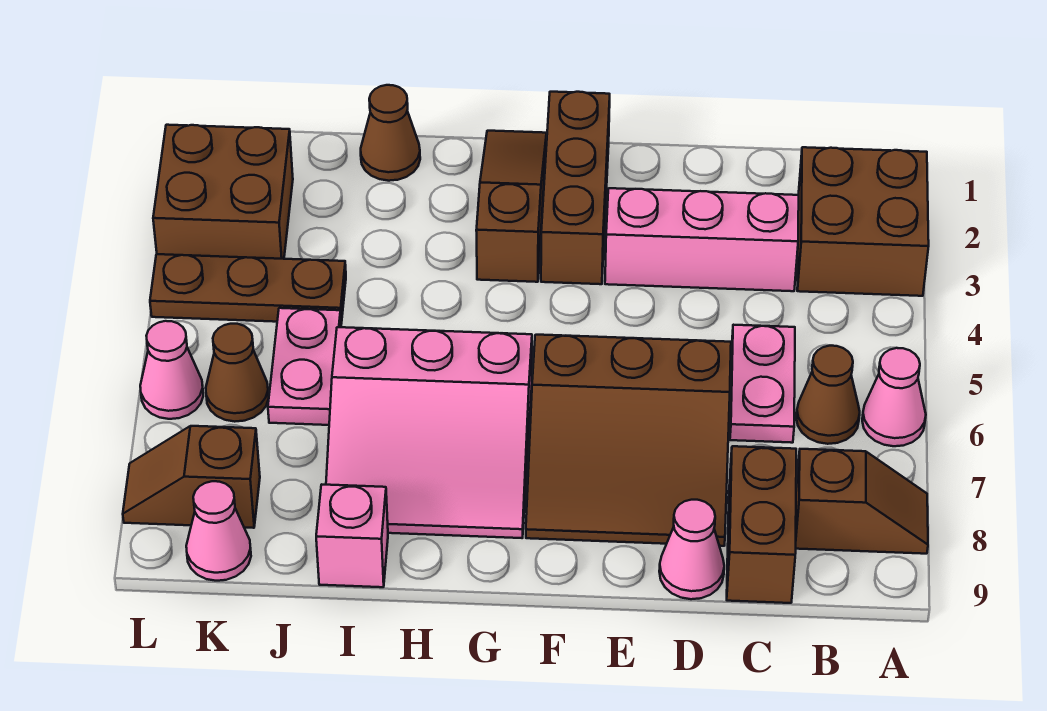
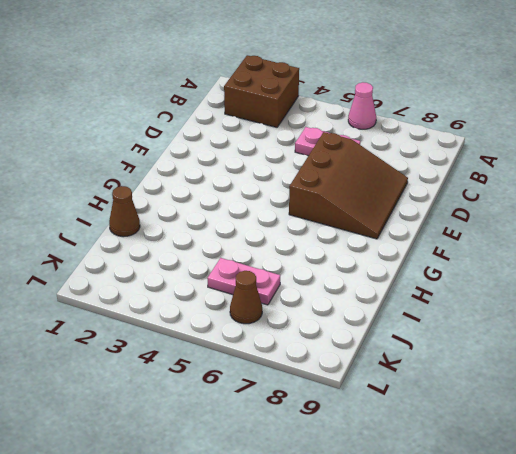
none -> brown slope A8:B8 level 1 top B
none -> brown cone B6 level 1
none -> pink brick C3:E3 level 1

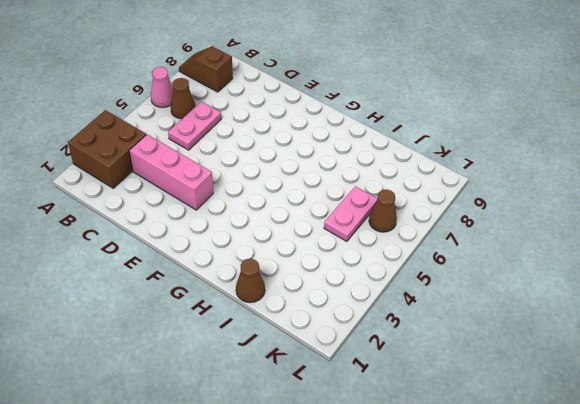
none -> brown brick C8:C9 level 1
none -> brown slope D6:F8 level 1 top 6
none -> pink cone D9 level 1

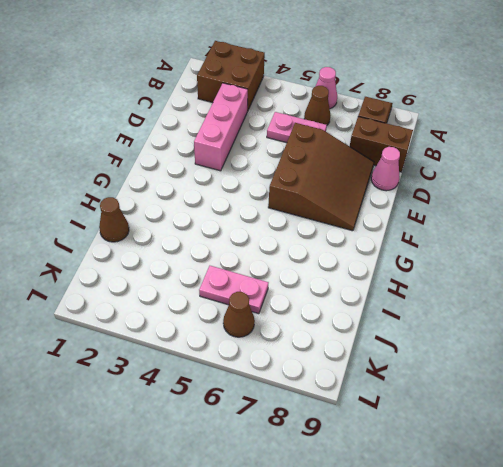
none -> brown brick F1:F3 level 1
none -> brown slope G1:G3 level 1 top 3
none -> pink slope G6:I8 level 1 top 6

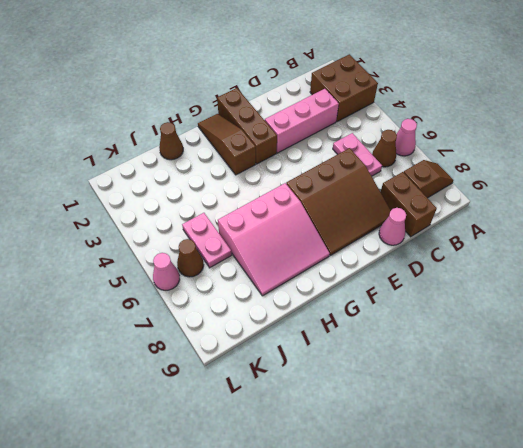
none -> pink brick I9 level 1
none -> brown plate J4:L4 level 1
none -> brown brick K2:L3 level 1

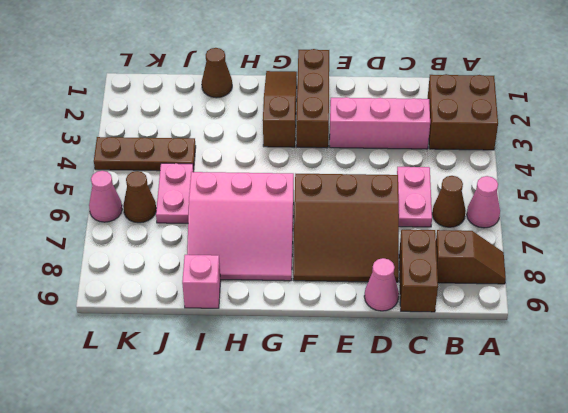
none -> brown brick K2:L3 level 1
none -> brown slope K8:L8 level 1 top K
none -> pink cone K9 level 1

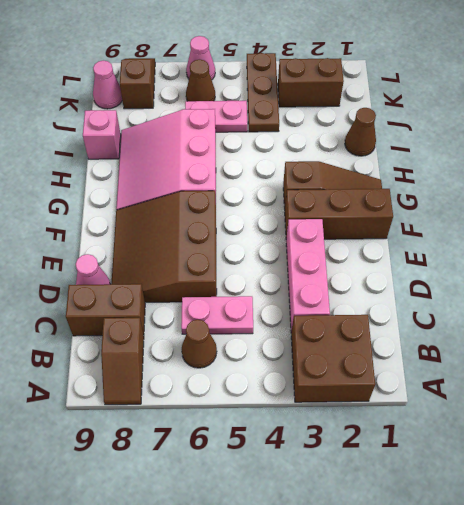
brown brick K2:K3 level 1 -> brown brick K2:L3 level 1
none -> pink cone A6 level 1

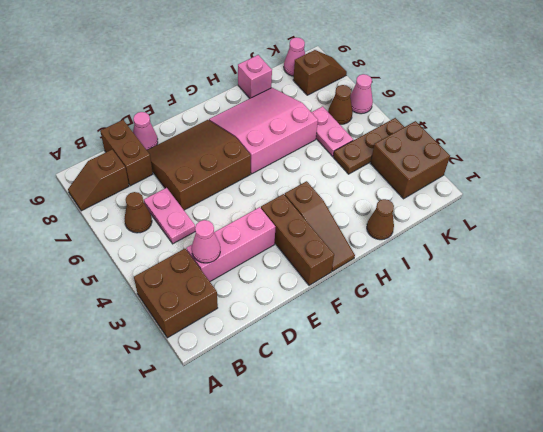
pink cone C3 level 2 -> pink cone A6 level 1

